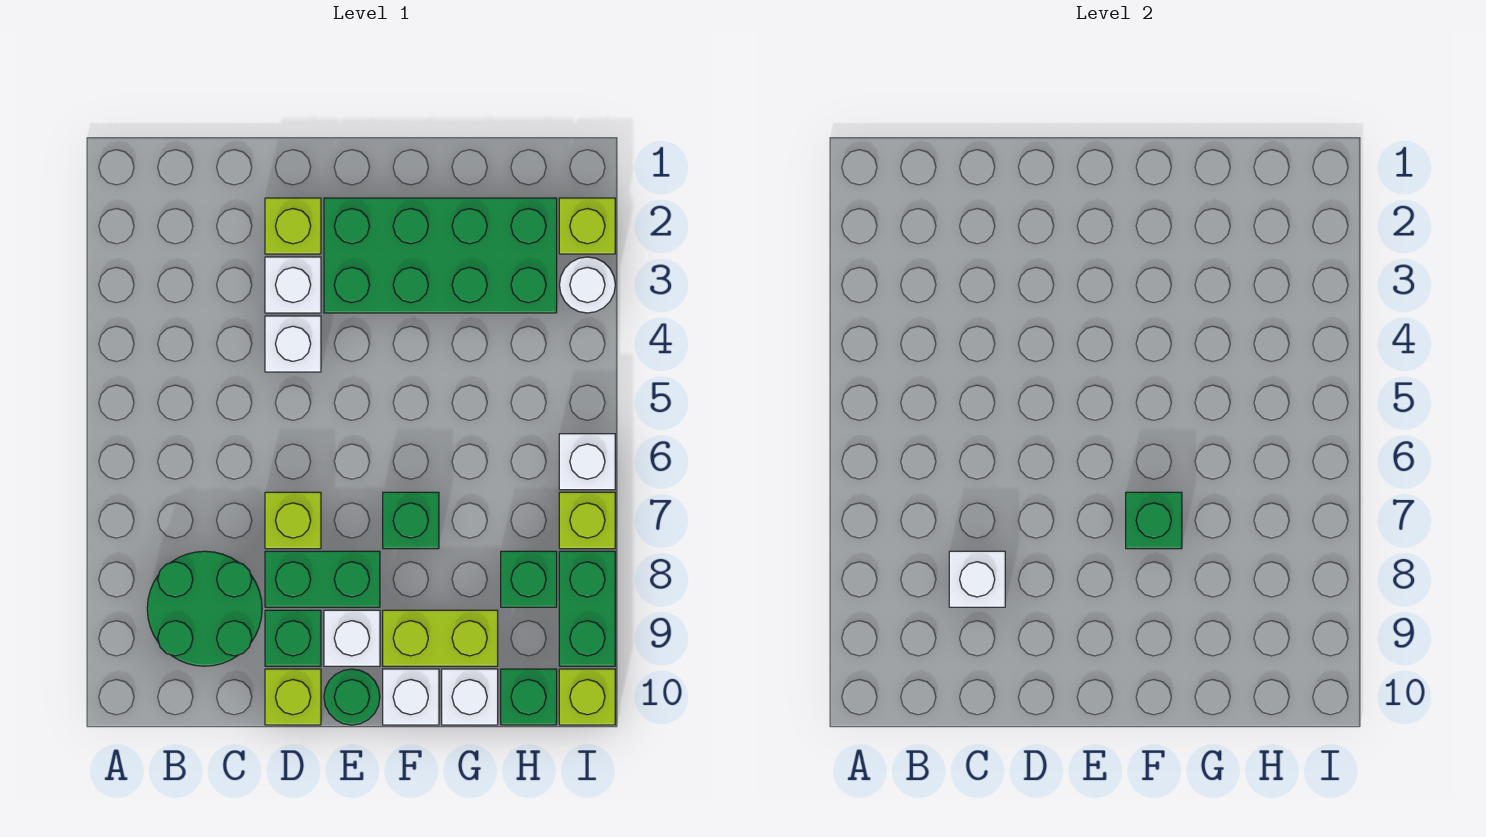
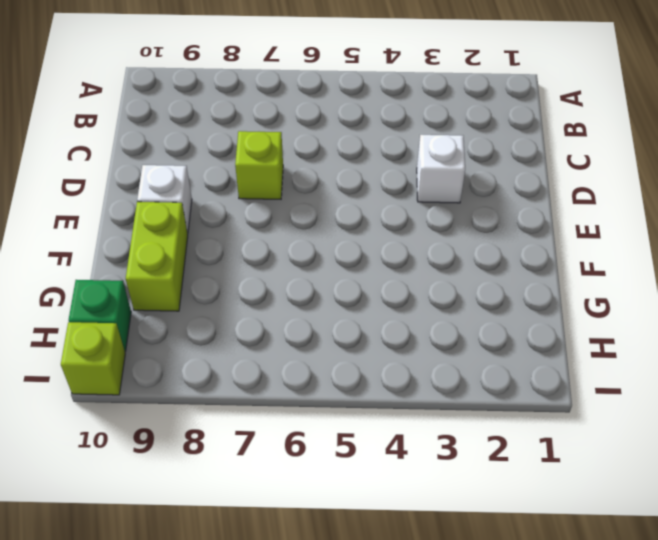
none -> green round brick B8:C9 level 1
none -> lime brick D2 level 1
none -> white brick D4 level 1

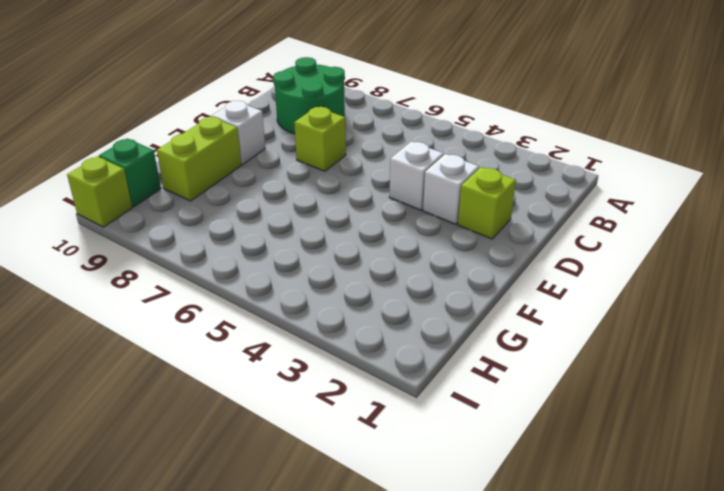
none -> green brick D8:E8 level 1
none -> green brick D9 level 1
none -> lime brick D10 level 1

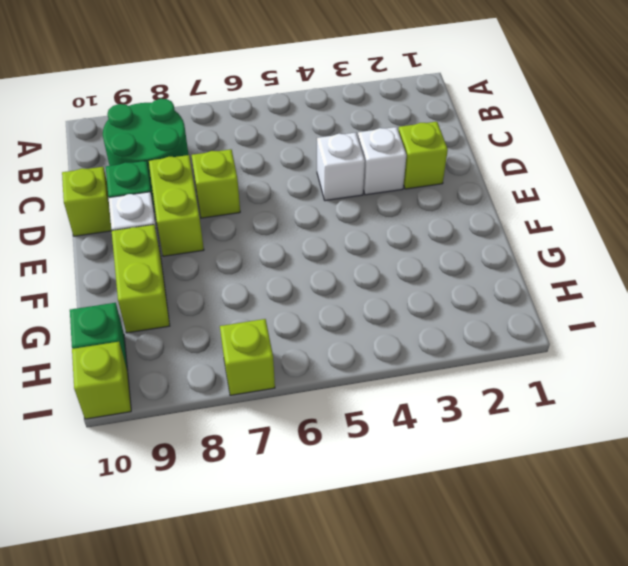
lime brick D8:E8 level 1 -> green brick D8:E8 level 1
none -> green brick E2:H3 level 1
none -> green round brick E10 level 1
none -> green brick F7 level 1

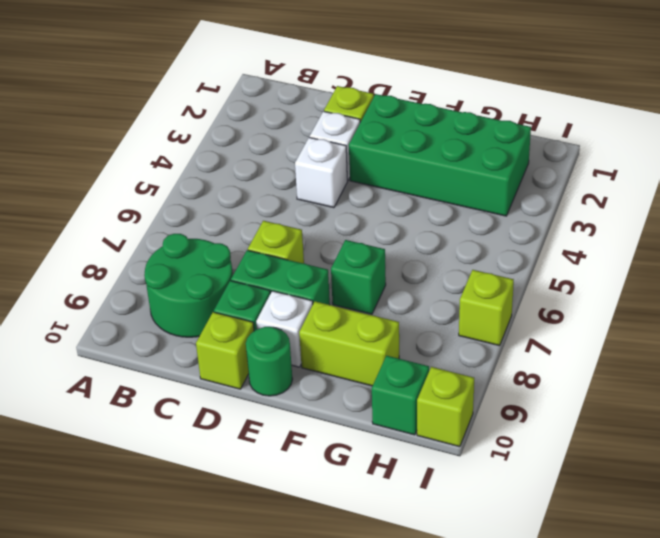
none -> white brick F10 level 1
none -> white brick G10 level 1
none -> green brick H8 level 1

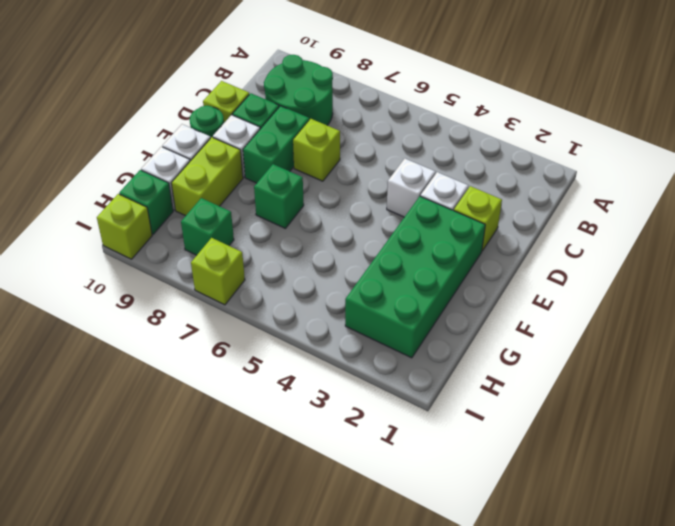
none -> lime brick I2 level 1
none -> white round brick I3 level 1
none -> white brick I6 level 1

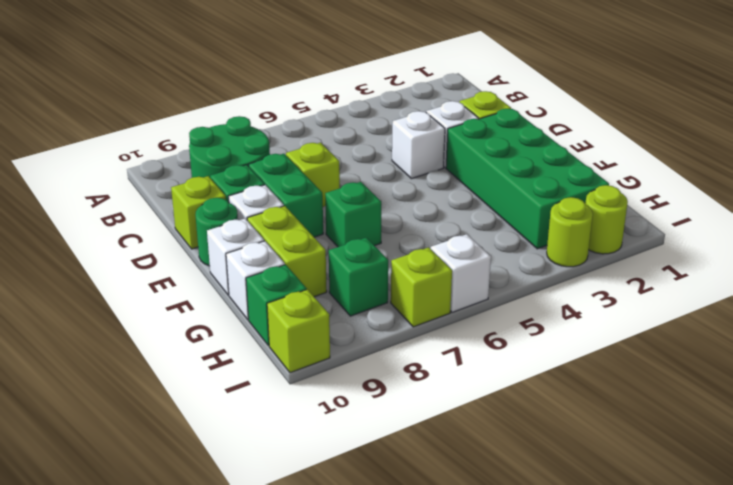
lime round brick I2 level 1 -> lime brick I2 level 1
lime round brick I3 level 1 -> white round brick I3 level 1
none -> green brick I8:I9 level 1
none -> white brick C8 level 2
none -> green brick F7 level 2

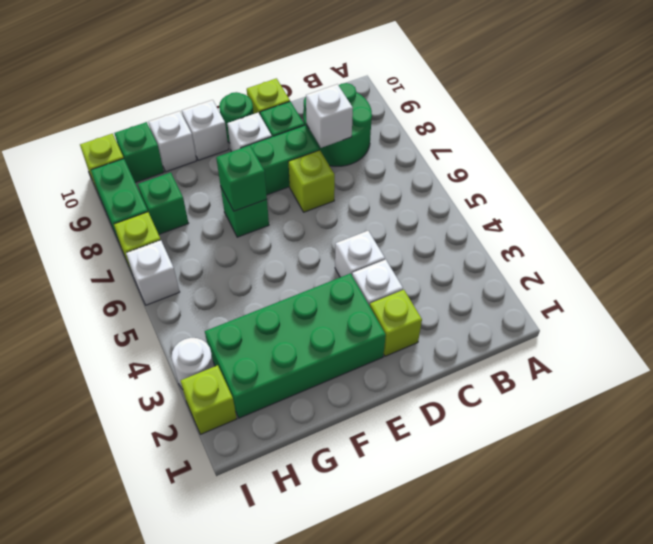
none -> lime brick F9:G9 level 1

